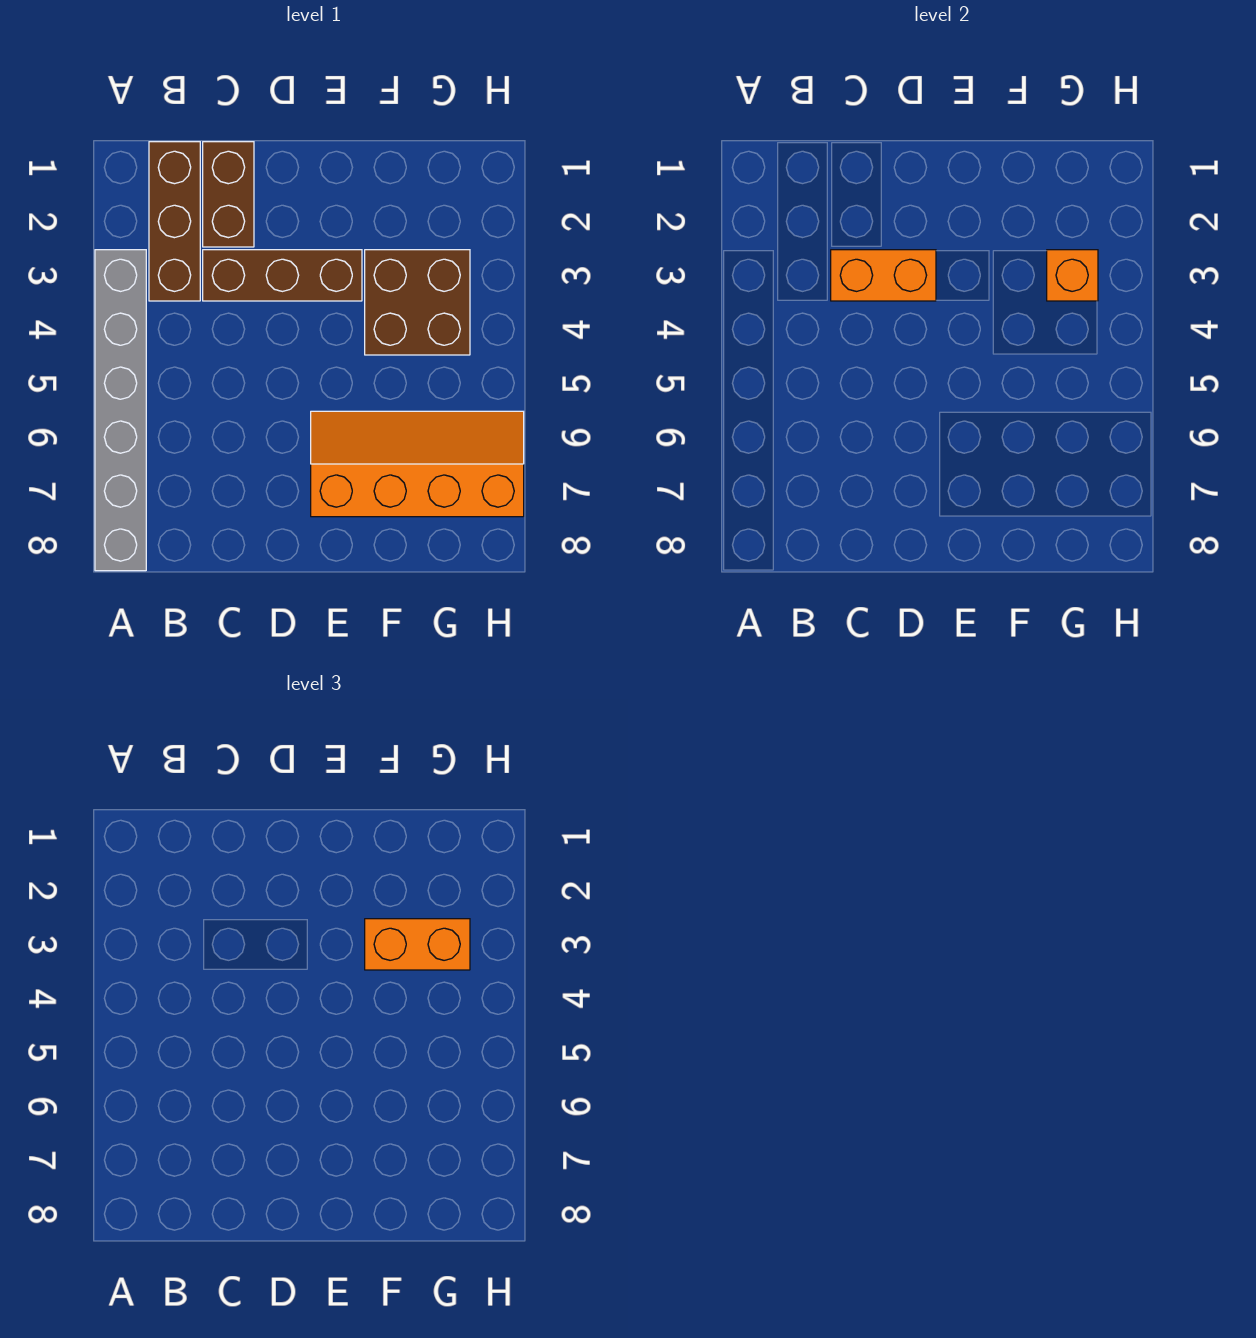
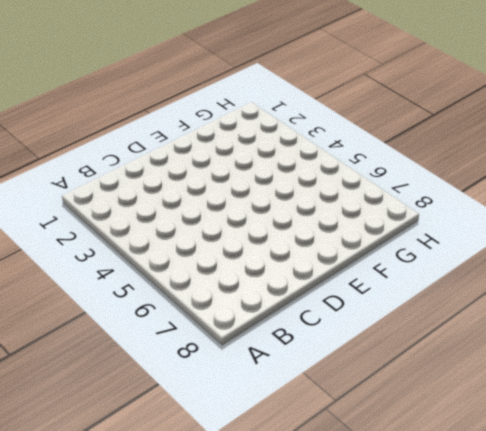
none -> grey brick A3:A8 level 1
none -> brown brick B1:B3 level 1

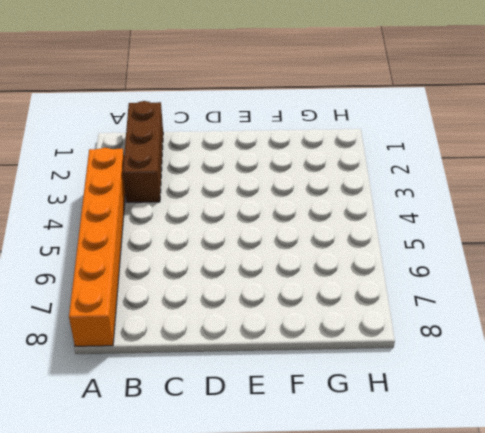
orange brick A3:A8 level 1 -> grey brick A3:A8 level 1
none -> brown brick C1:C2 level 1
none -> brown brick C3:E3 level 1

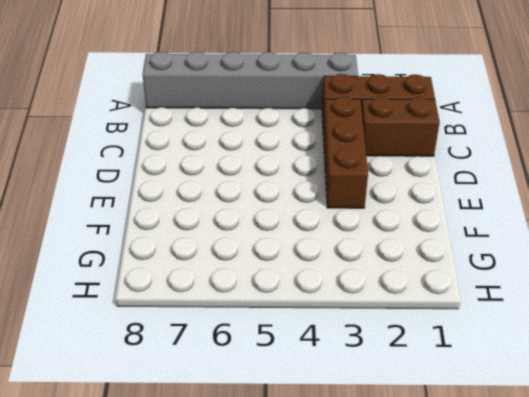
none -> orange slope E6:H7 level 1 top 7
none -> brown brick F3:G4 level 1

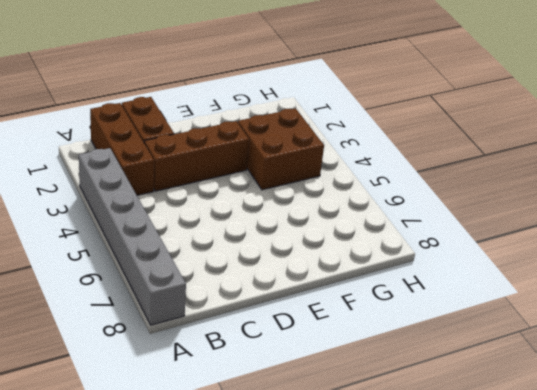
none -> orange slope E6:H7 level 1 top 7
none -> orange brick C3:D3 level 2

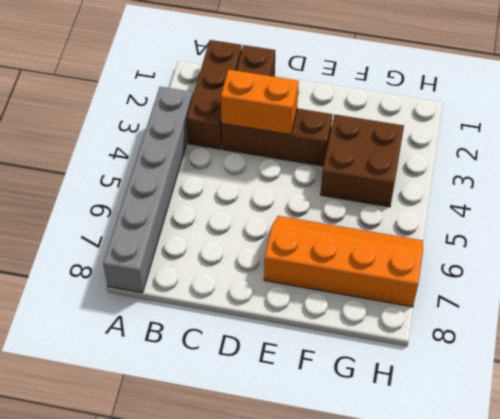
none -> orange brick G3 level 2
none -> orange brick F3:G3 level 3

